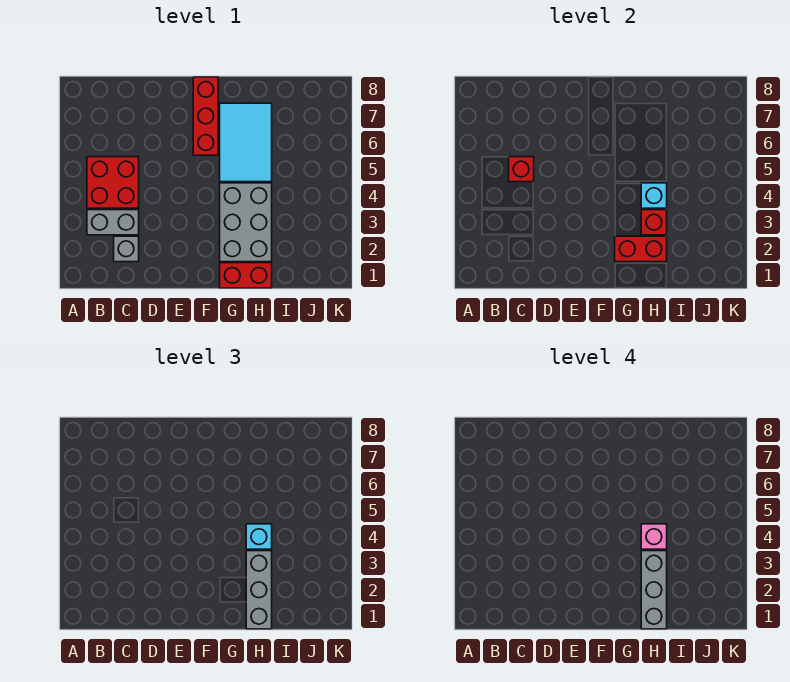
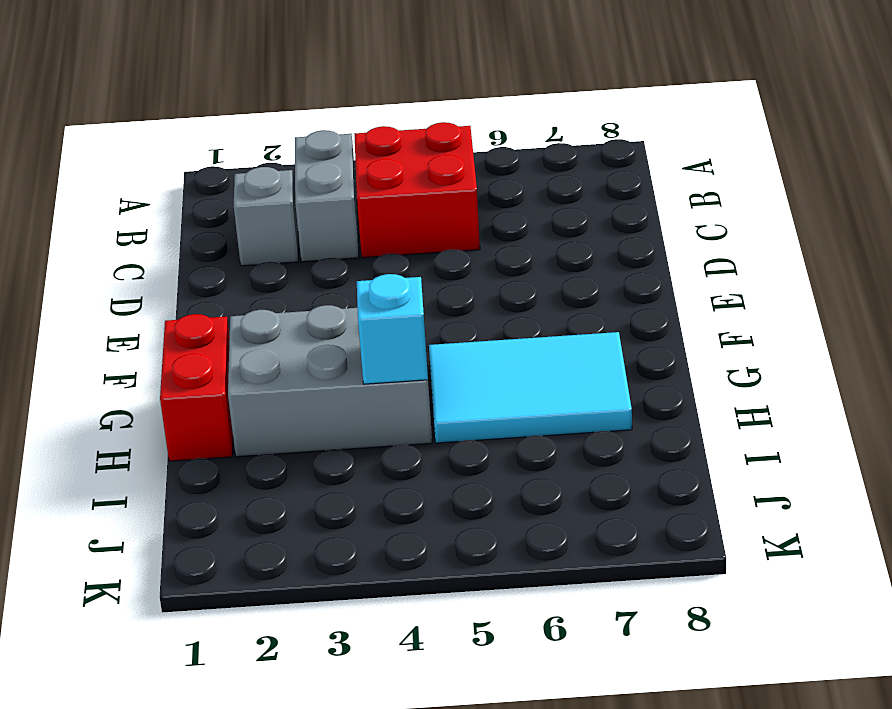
none -> red brick F6:F8 level 1
none -> red brick C5 level 2
none -> red brick G2:H2 level 2

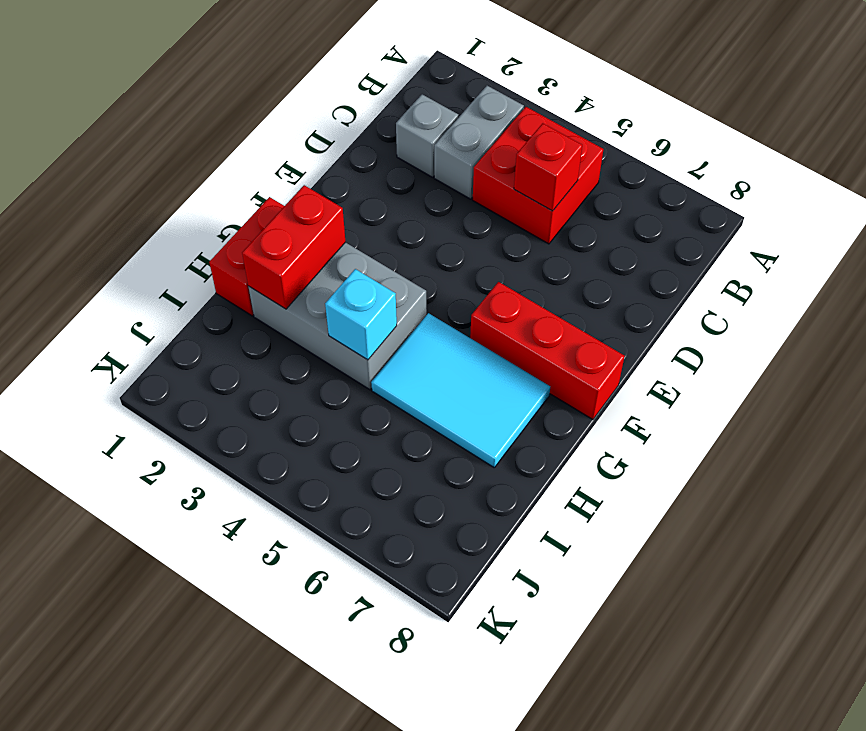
none -> red brick H3 level 2
none -> grey brick H1:H3 level 3
none -> cyan brick H4 level 3

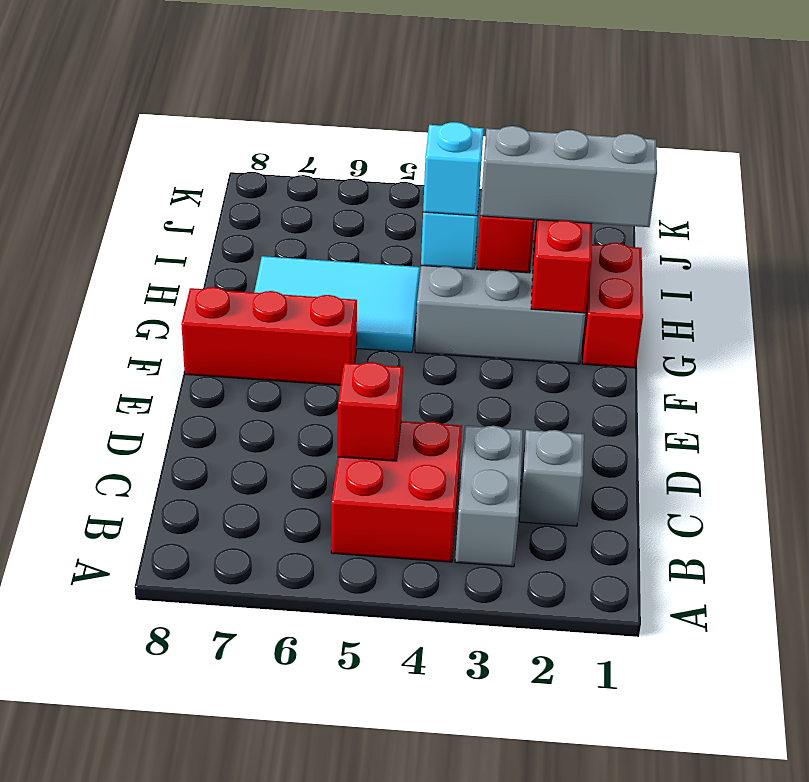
none -> grey brick H1:H3 level 4
none -> pink brick H4 level 4

